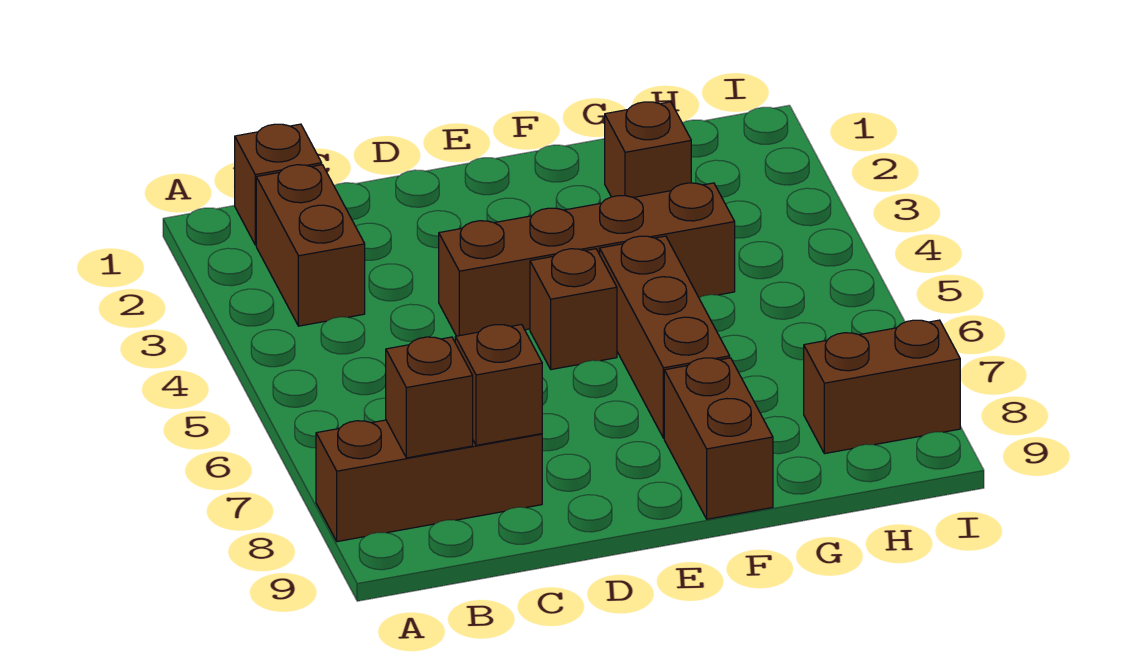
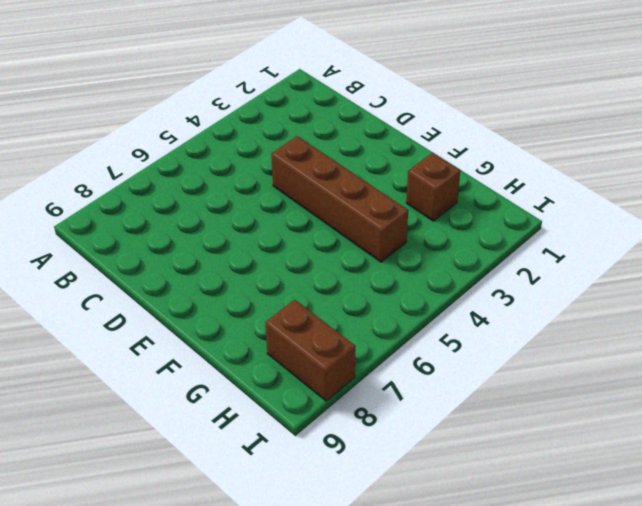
none -> brown brick A8:C8 level 1
none -> brown brick B1 level 1

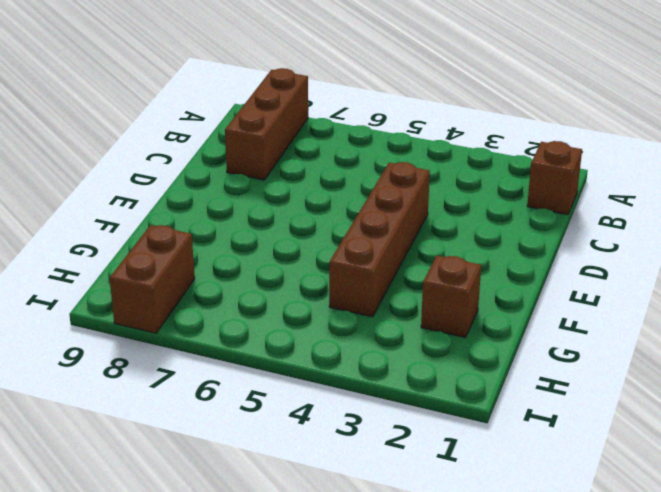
none -> brown brick B2:B3 level 1
none -> brown brick E5 level 1

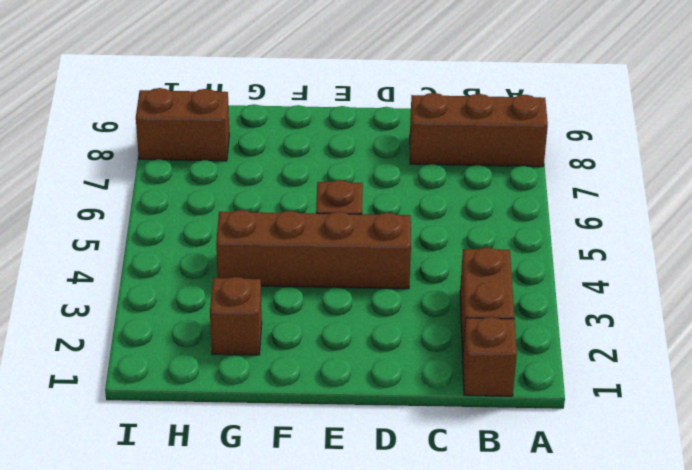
none -> brown brick F5:F7 level 1
none -> brown brick F8:F9 level 1

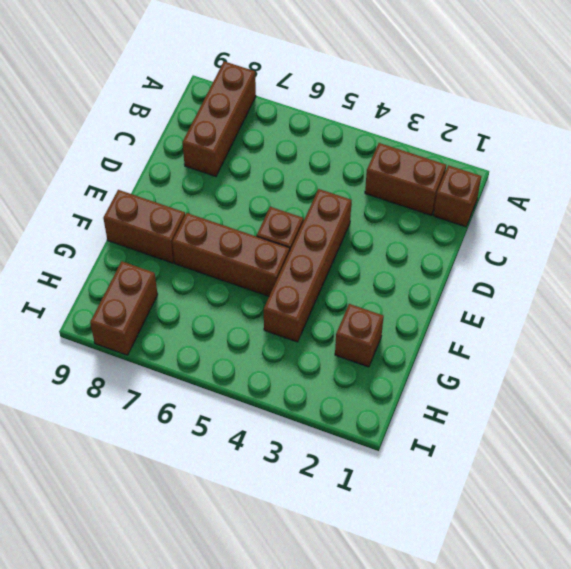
none -> brown brick B8 level 2
none -> brown brick C8 level 2

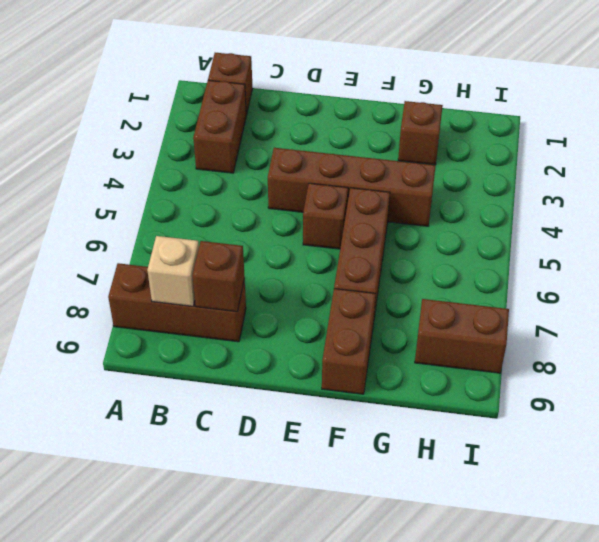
tan brick B8 level 2 -> brown brick B8 level 2

